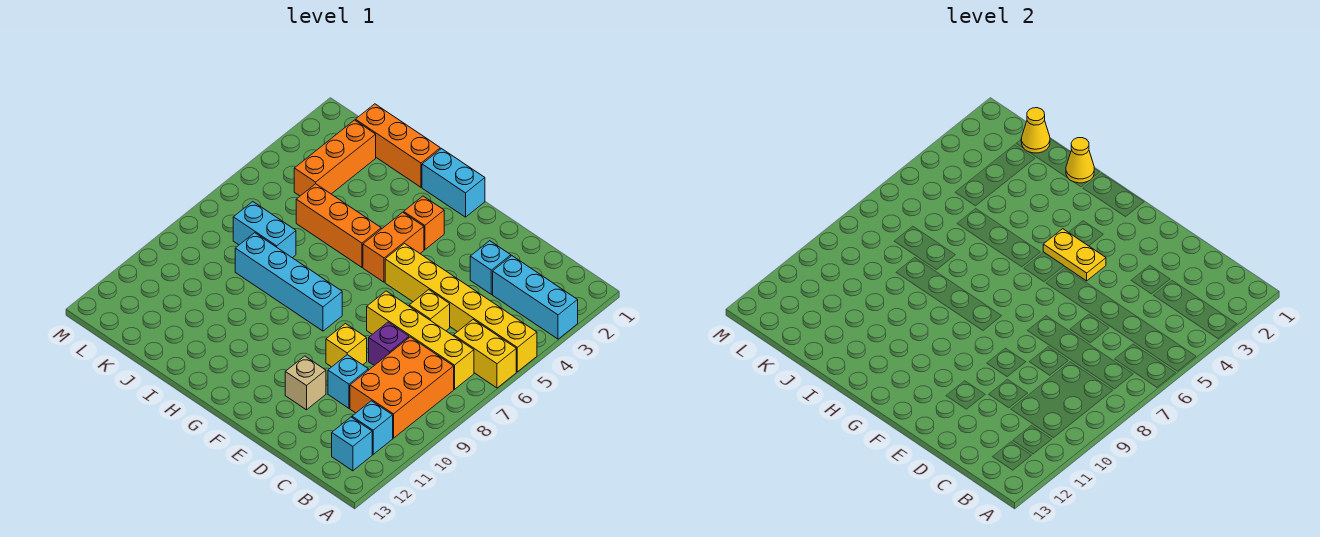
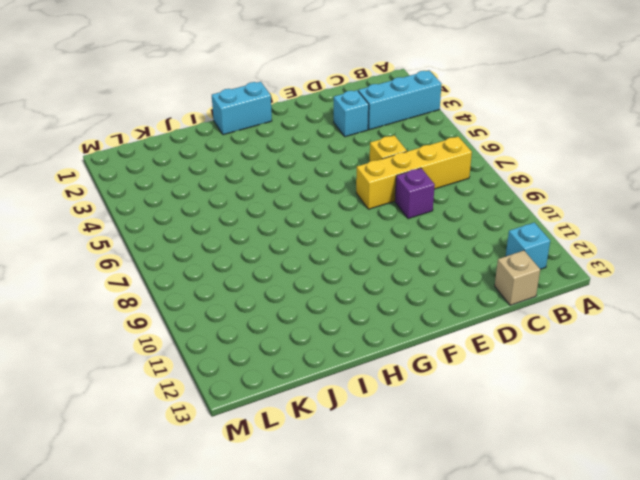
tan brick C13 level 1 -> tan brick E11 level 1
none -> yellow brick A5:F5 level 1
none -> yellow brick A6:B6 level 1
none -> orange brick B8:C10 level 1

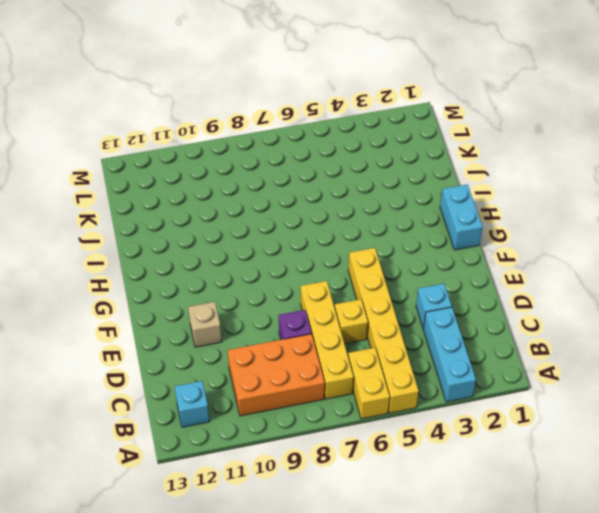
none -> cyan brick B11 level 1
none -> cyan brick D10 level 1
none -> yellow brick E9 level 1

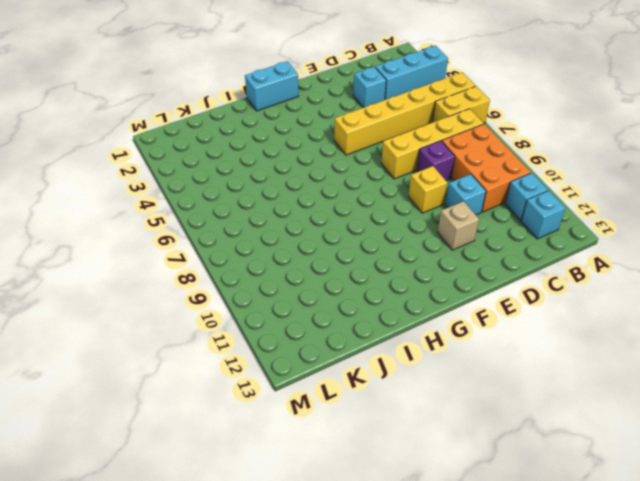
none -> yellow brick D6 level 1
none -> orange brick G3 level 1
none -> orange brick G4:G5 level 1

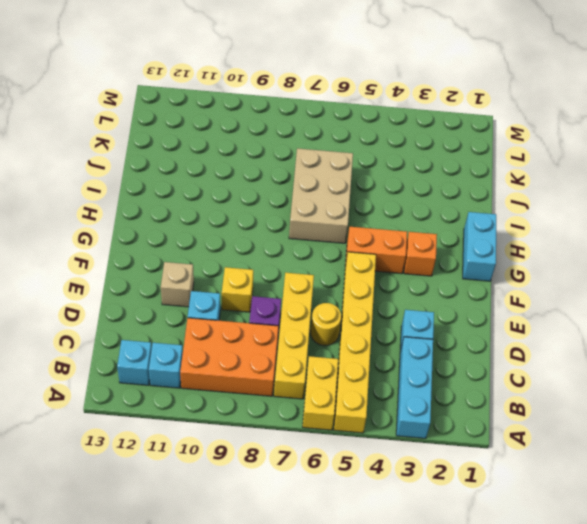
yellow round brick D6 level 1 -> yellow brick D6 level 1
tan brick H6:J7 level 1 -> cyan brick J7:K7 level 1
none -> cyan brick G8:J8 level 1
none -> orange brick H5:J5 level 1
none -> orange brick I1:K1 level 1

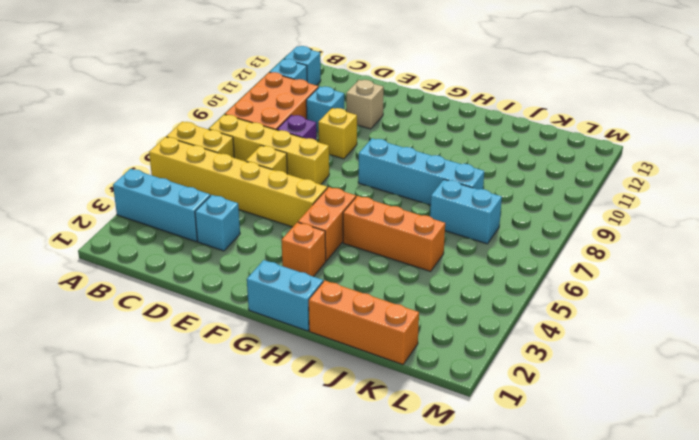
none -> orange brick K2:K4 level 1
none -> yellow plate F4:G4 level 2
none -> yellow cone I1 level 2

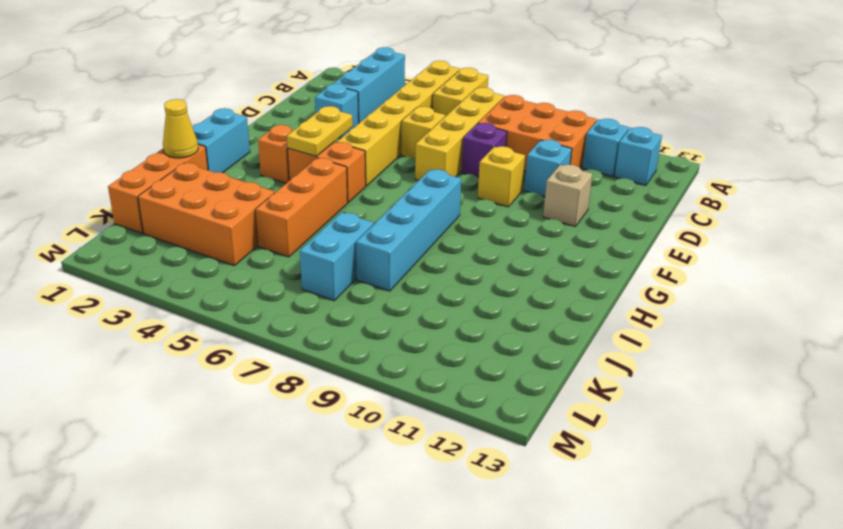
orange brick J2:K4 level 1 -> orange brick K2:K4 level 1
none -> yellow cone K1 level 2

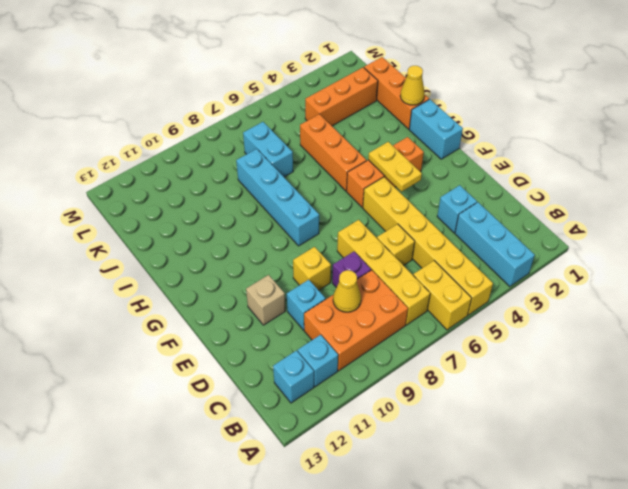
yellow cone C9 level 2 -> yellow cone K1 level 2

